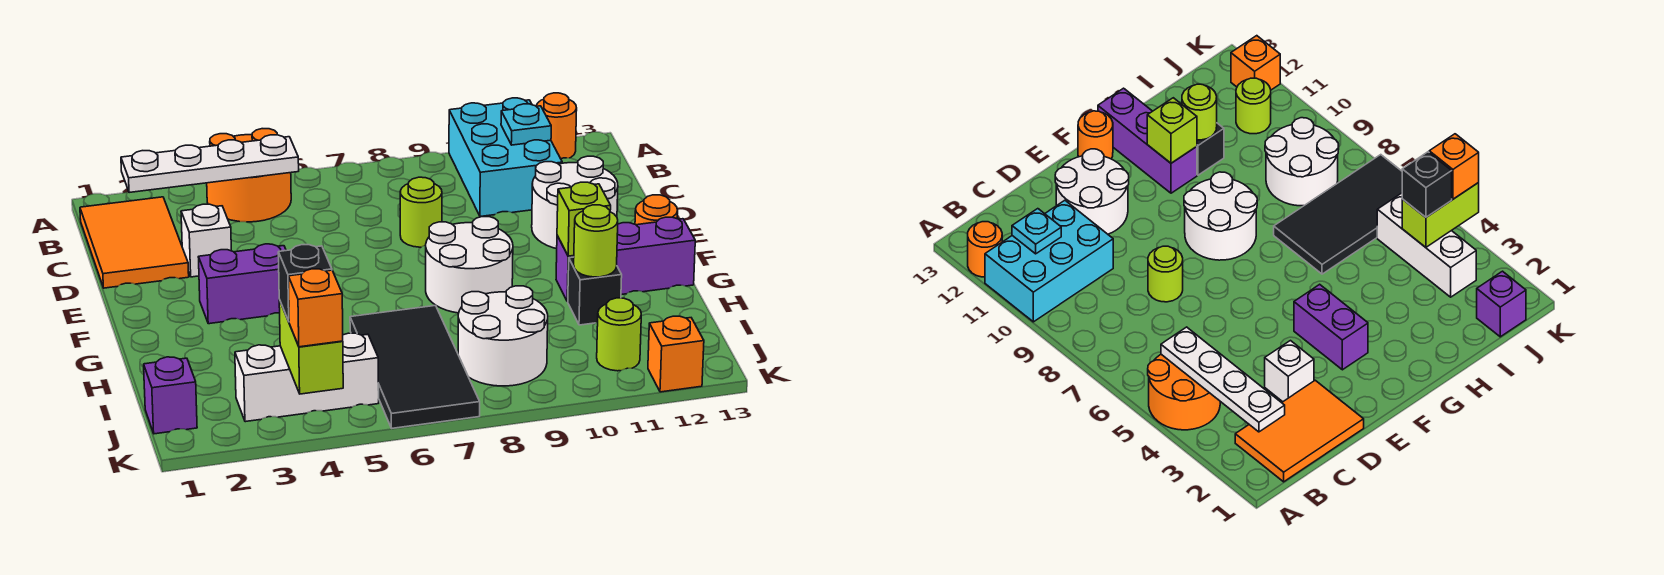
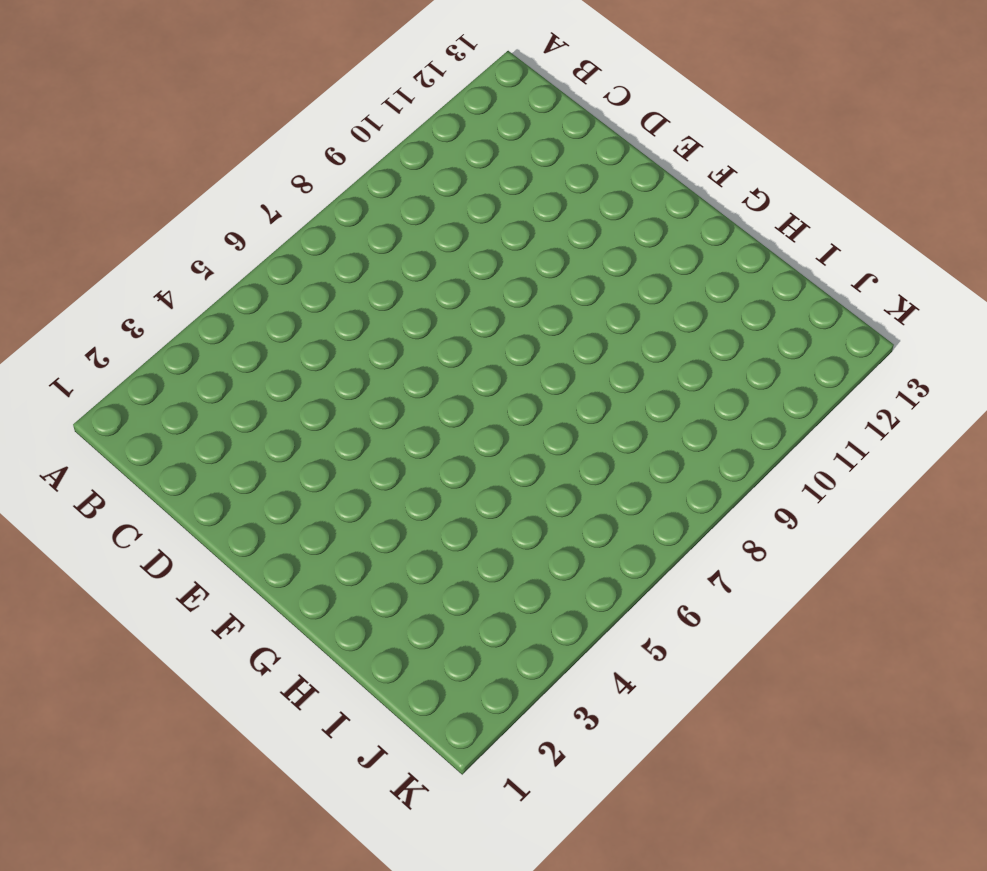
none -> orange round brick A4:B5 level 1
none -> cyan brick A10:C11 level 1
none -> orange round brick A12 level 1

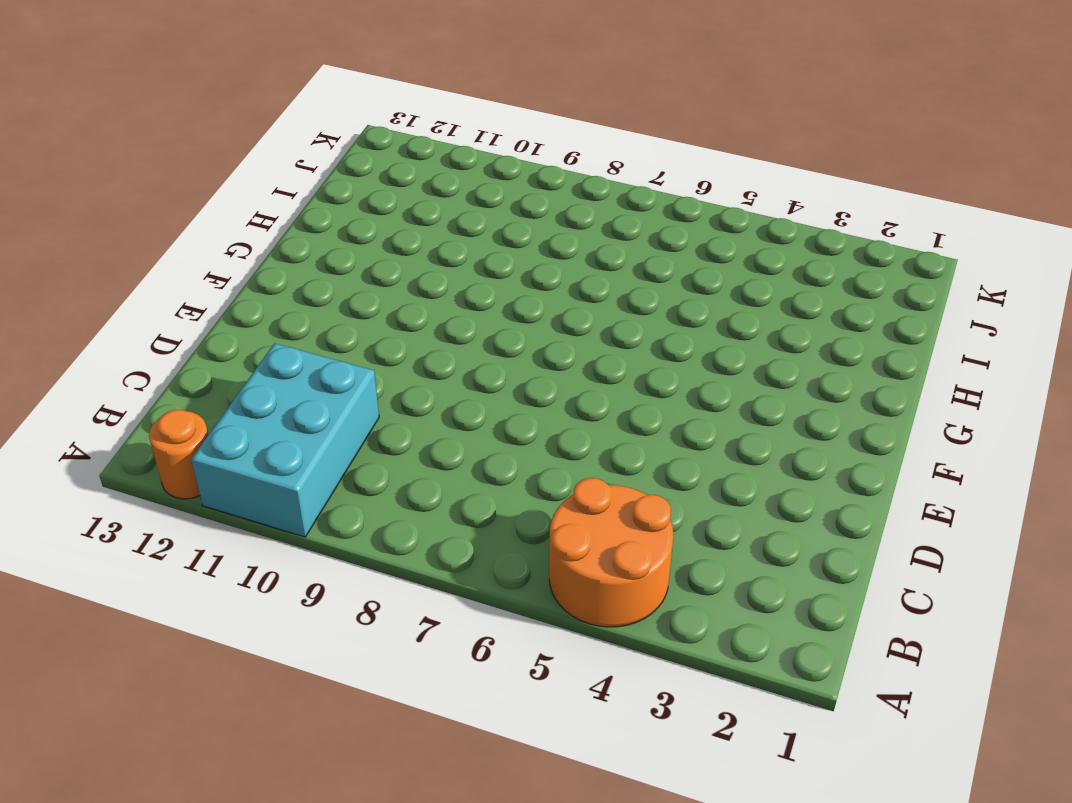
none -> orange tile B1:D2 level 1
none -> white brick D3 level 1
none -> lime round brick D8 level 1

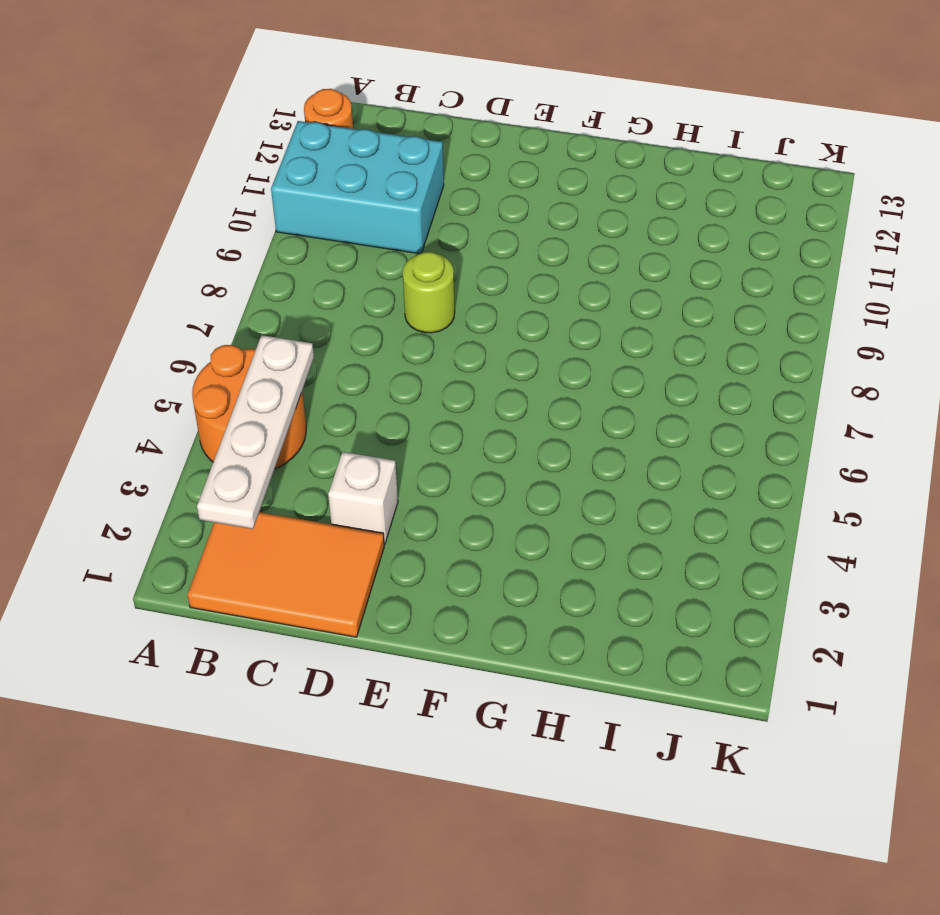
none -> white round brick D11:E12 level 1
none -> purple brick F3:F4 level 1
none -> white round brick F8:G9 level 1

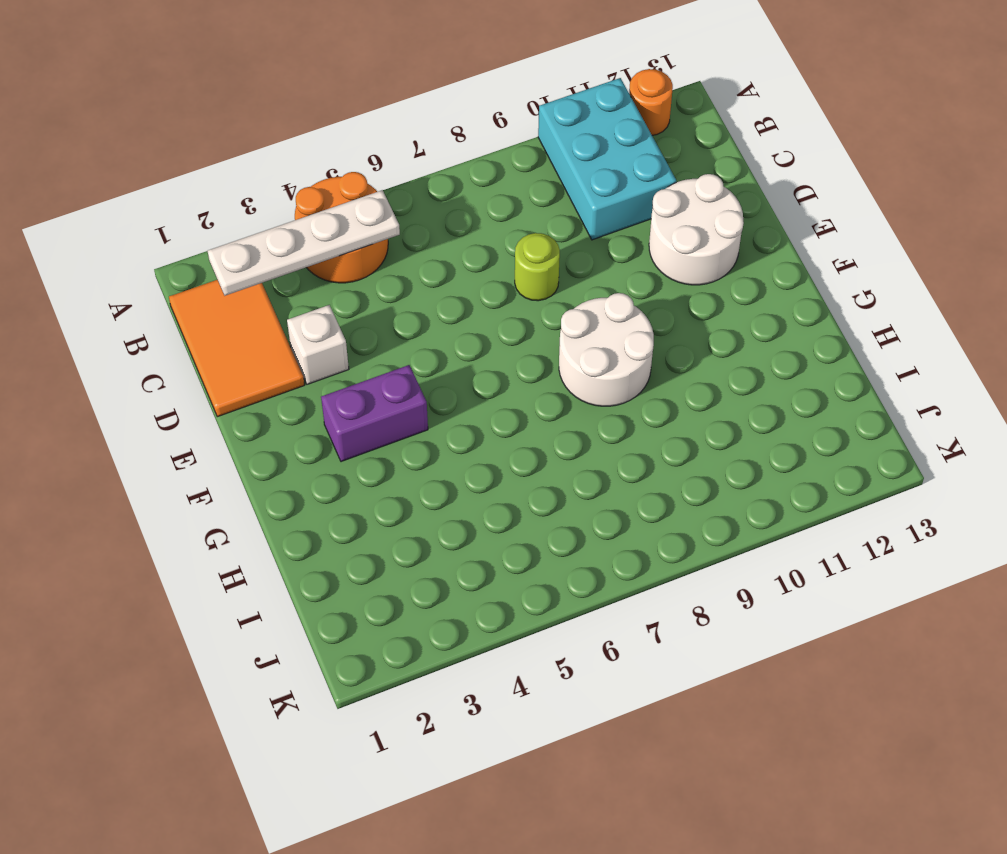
none -> orange round brick F13 level 1
none -> purple brick G11:G13 level 1
none -> black tile H6:K7 level 1

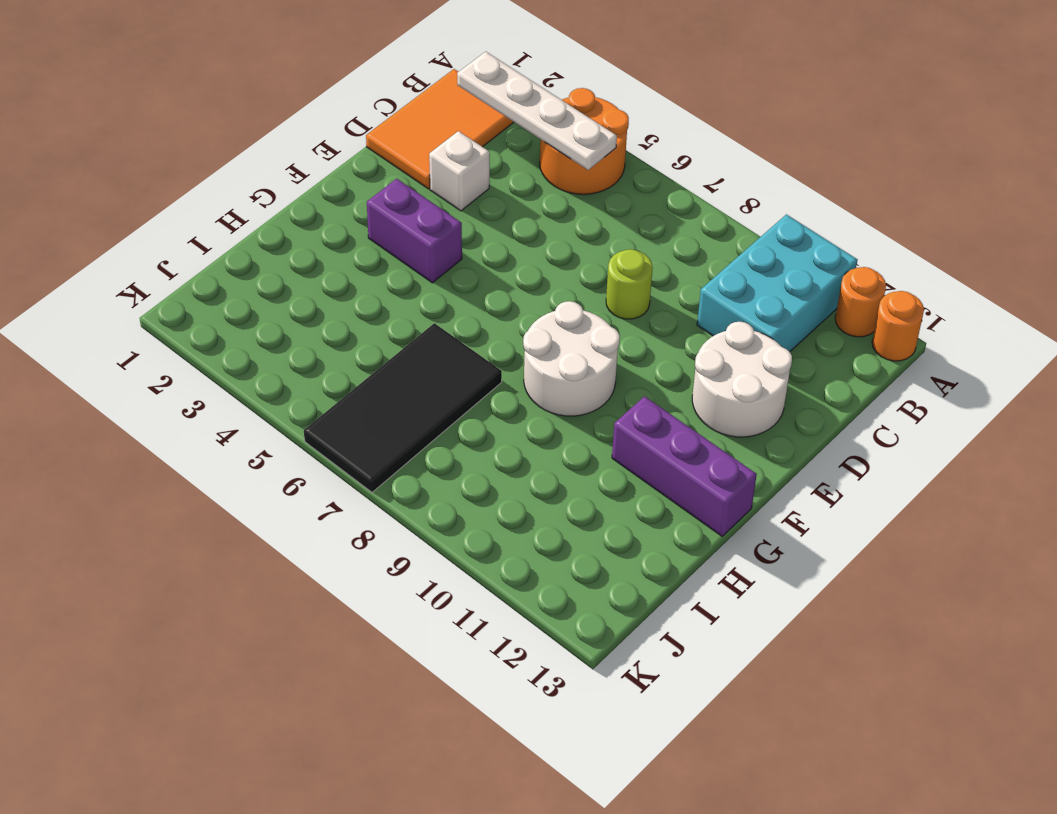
orange round brick A13 level 1 -> orange round brick F13 level 1
none -> black brick H11 level 1
none -> white round brick I8:J9 level 1
none -> purple brick J1 level 1

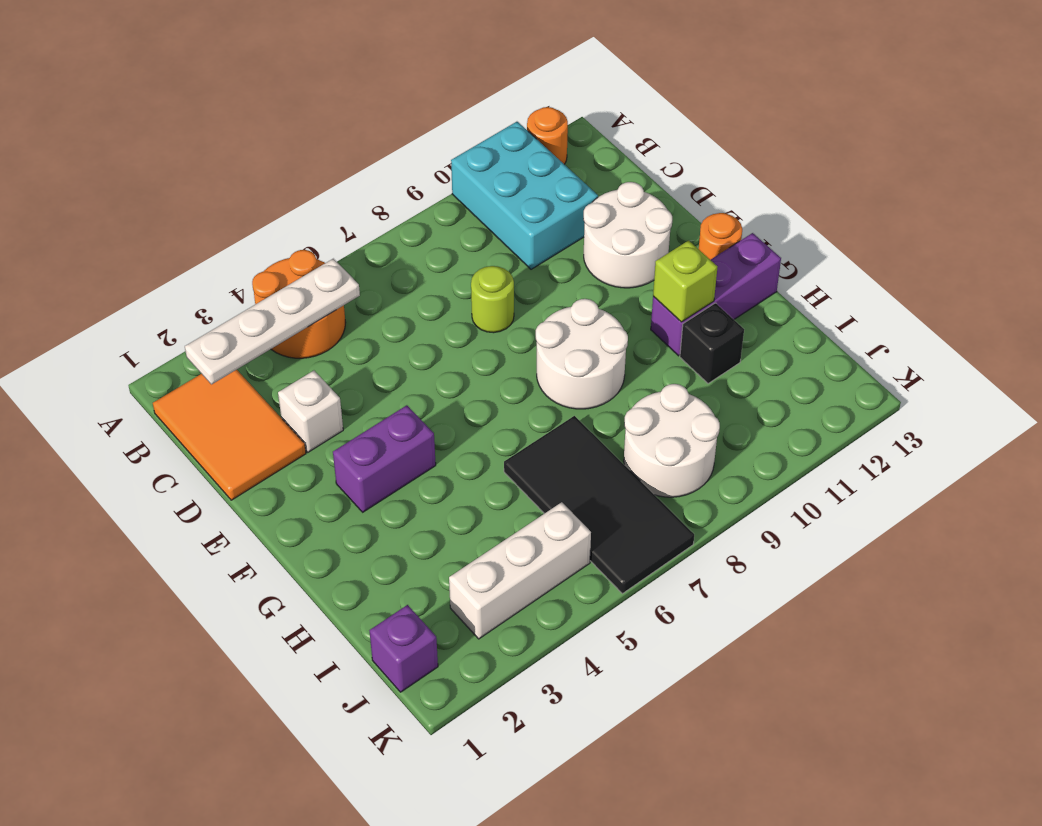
none -> lime round brick J11 level 1
none -> orange brick K12 level 1
none -> cyan plate B11 level 2

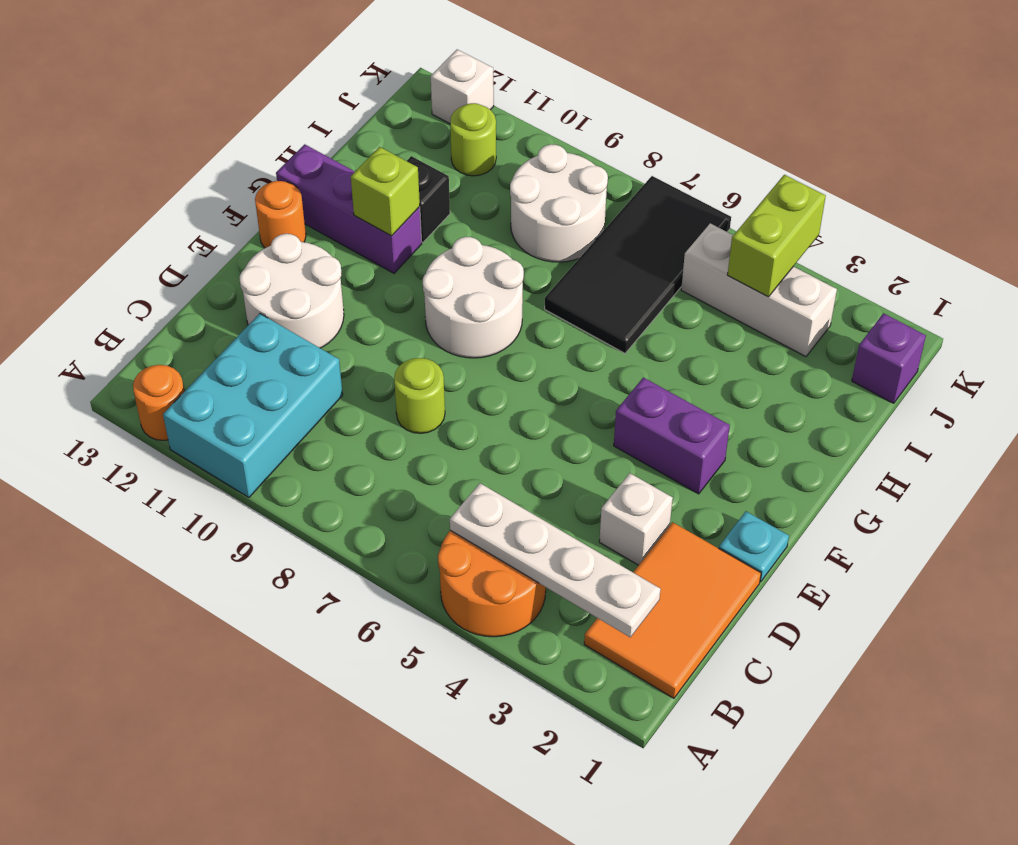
cyan plate E1 level 1 -> cyan plate B11 level 2
white brick K12 level 1 -> orange brick K12 level 1
none -> lime round brick H11 level 2
none -> black brick J4 level 3
none -> orange brick K4 level 3

